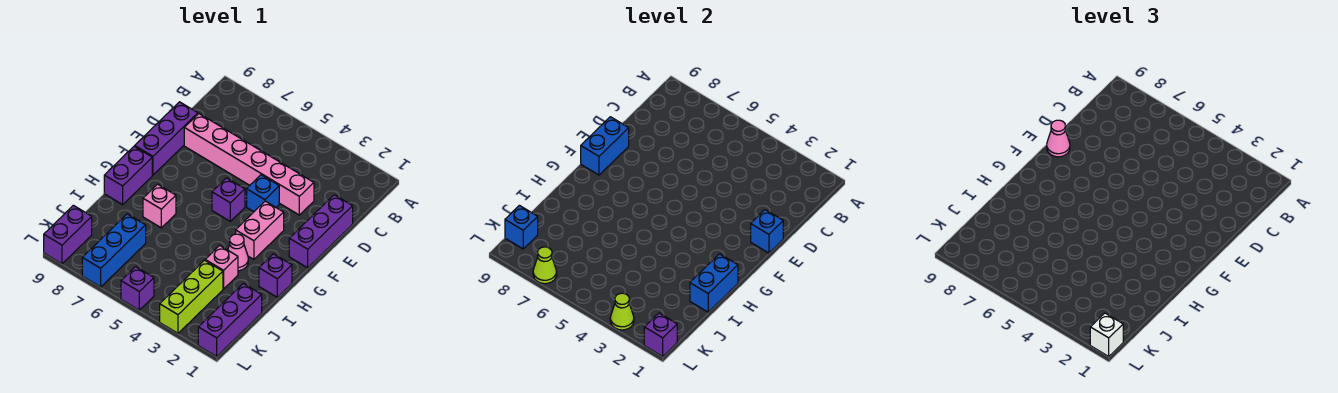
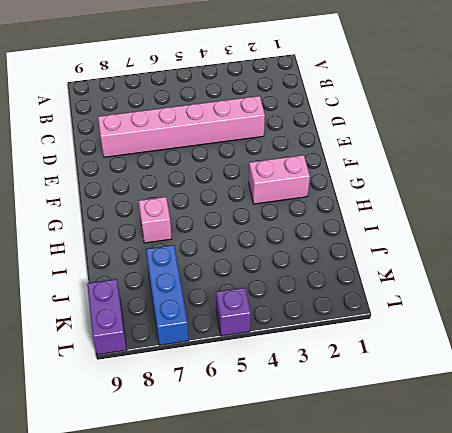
pink brick G2:G3 level 1 -> pink brick F3:G3 level 1
none -> purple brick D1:F1 level 1
none -> purple brick D9:F9 level 1
none -> blue brick E4 level 1

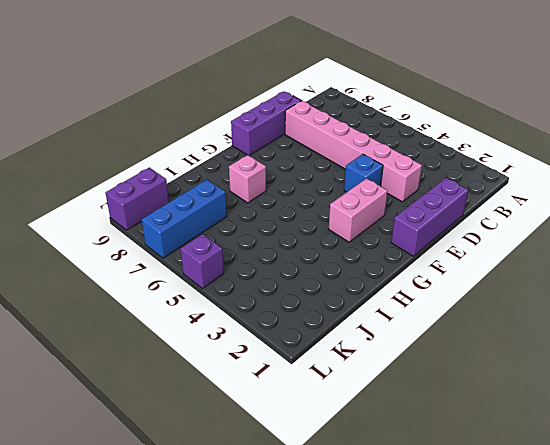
none -> purple brick F5 level 1
none -> purple brick G9:H9 level 1
none -> purple brick H1 level 1

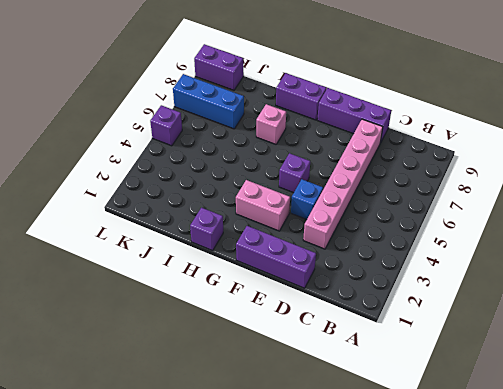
none -> pink cone H3 level 1
none -> pink brick I3 level 1
none -> purple brick J1:L1 level 1

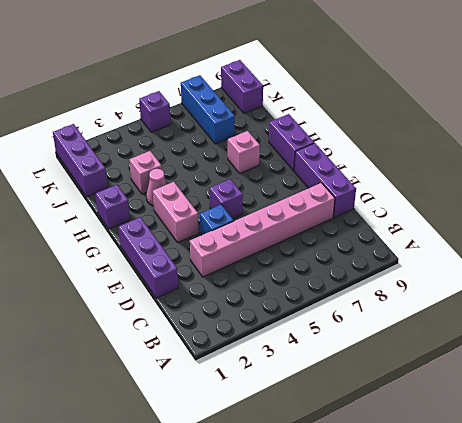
none -> lime brick J3:L3 level 1
none -> blue brick E1 level 2
none -> blue brick E9:F9 level 2

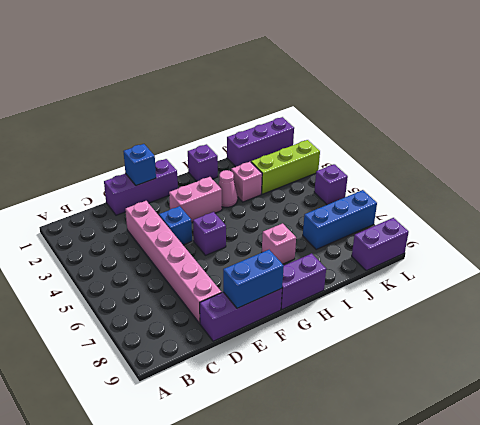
none -> blue brick H1:I1 level 2
none -> blue brick K9 level 2
none -> purple brick L1 level 2

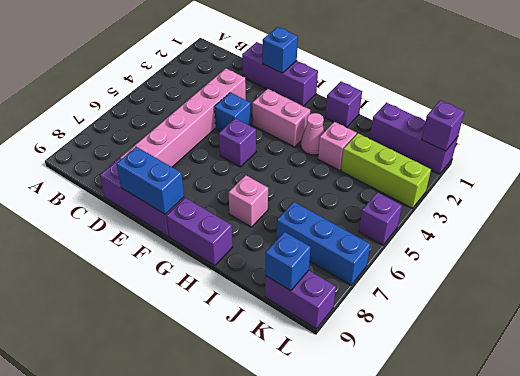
none -> blue brick H1:I1 level 2
none -> lime cone L3 level 2
none -> lime cone L7 level 2

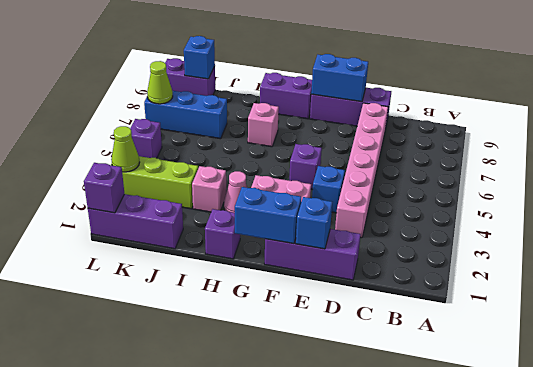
blue brick F1:G1 level 2 -> blue brick H1:I1 level 2
none -> pink cone E9 level 3
none -> white brick L1 level 3

